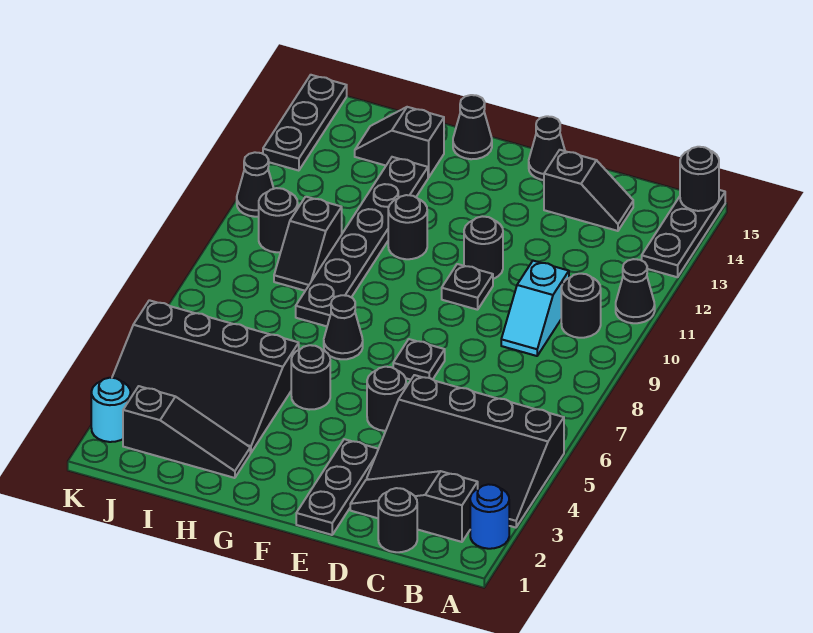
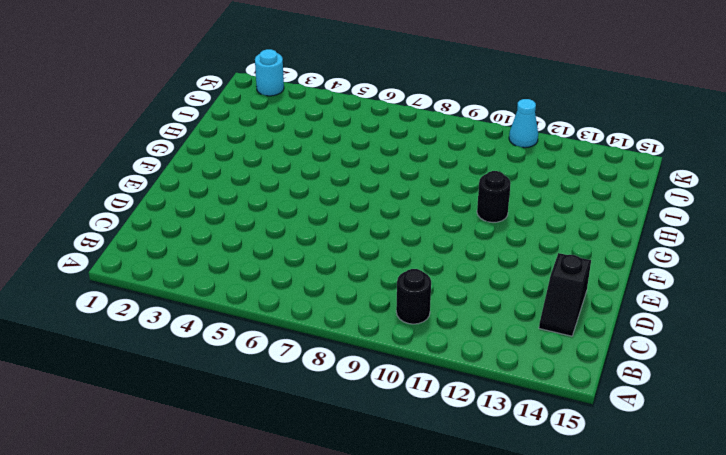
cyan cone K11 level 1 -> black cone K11 level 1
none -> blue round brick A2 level 1
none -> black slope A3:D5 level 1 top 5
none -> black cone A11 level 1

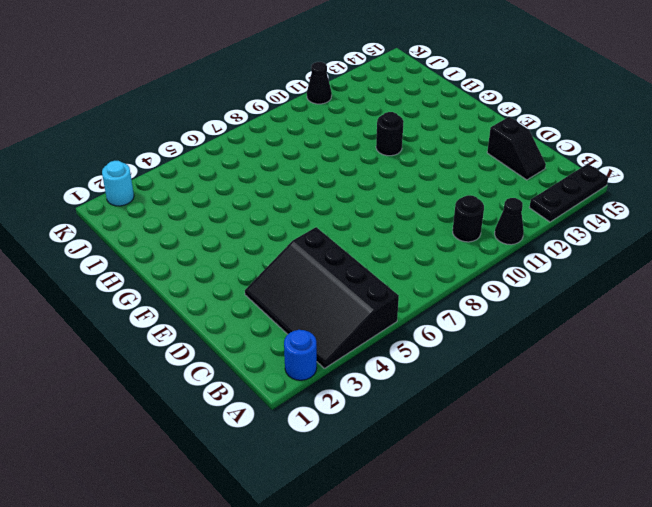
none -> black slope B2:D2 level 1 top B
none -> black round brick C1 level 1
none -> cyan slope C9:C10 level 1 top 10

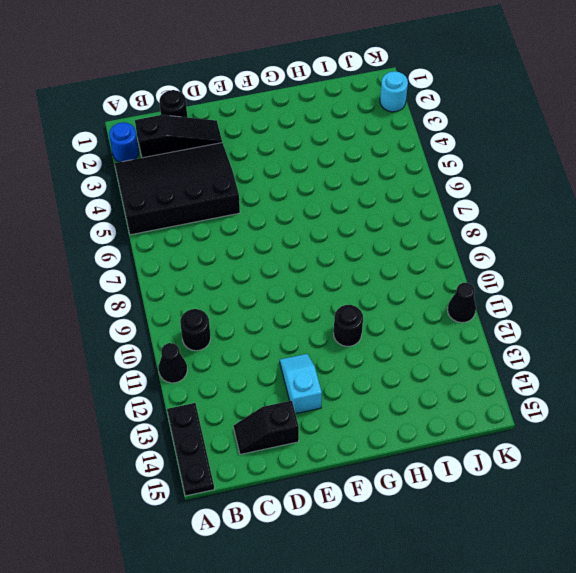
cyan slope E12:E13 level 1 top 13 -> cyan slope C9:C10 level 1 top 10
none -> black plate E1:E3 level 1
none -> black round brick E5 level 1
none -> black plate E7 level 1

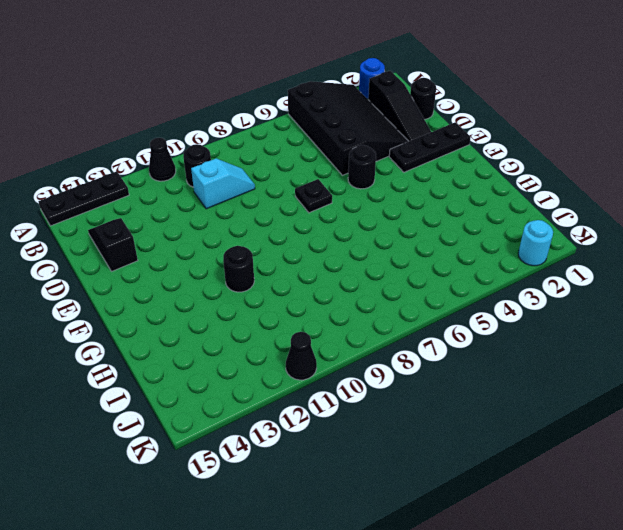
none -> black plate E10 level 1
none -> black round brick E11 level 1
none -> black cone E15 level 1

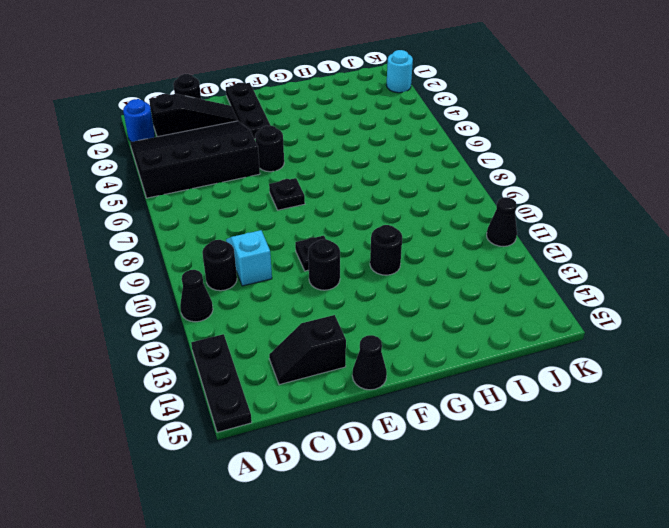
none -> black round brick G5 level 1
none -> black cone G7 level 1
none -> black cone G15 level 1

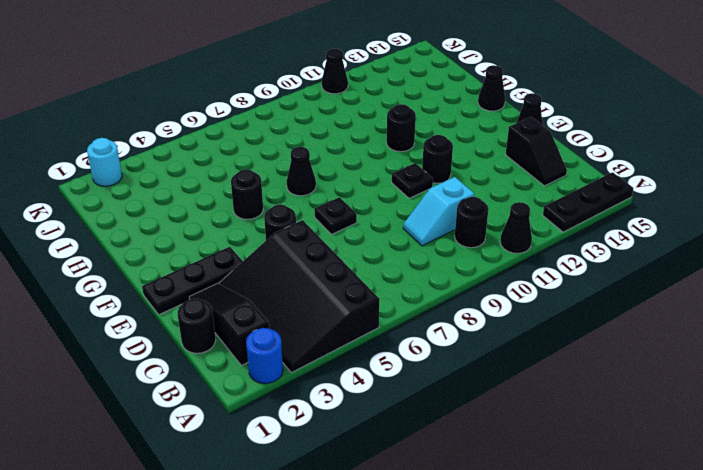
none -> black slope H2:J2 level 1 top J
none -> black slope H3:K5 level 1 top 5
none -> black plate H8:H13 level 1

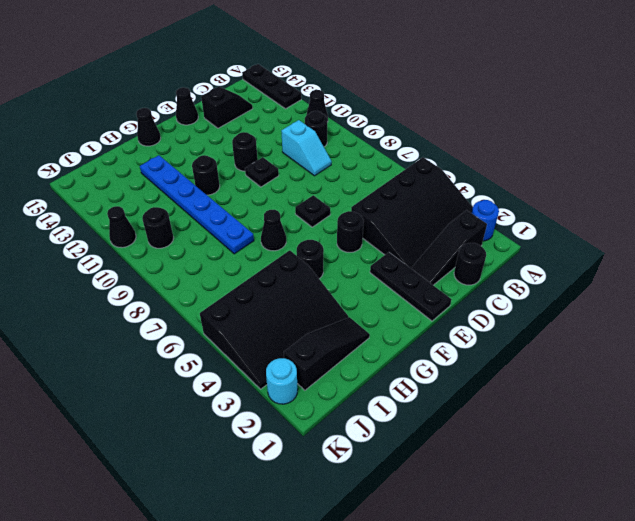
blue plate H8:H13 level 1 -> black plate H8:H13 level 1
none -> black slope H14:I14 level 1 top H
none -> black slope I9:I10 level 1 top 10
none -> black plate K13:K15 level 1

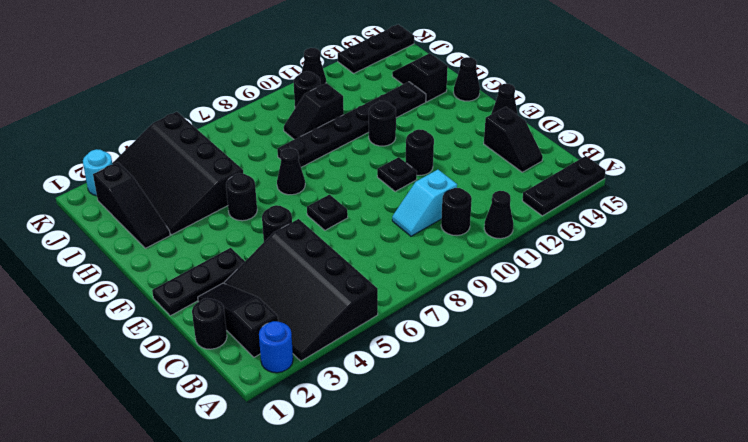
none -> black round brick A15 level 2

